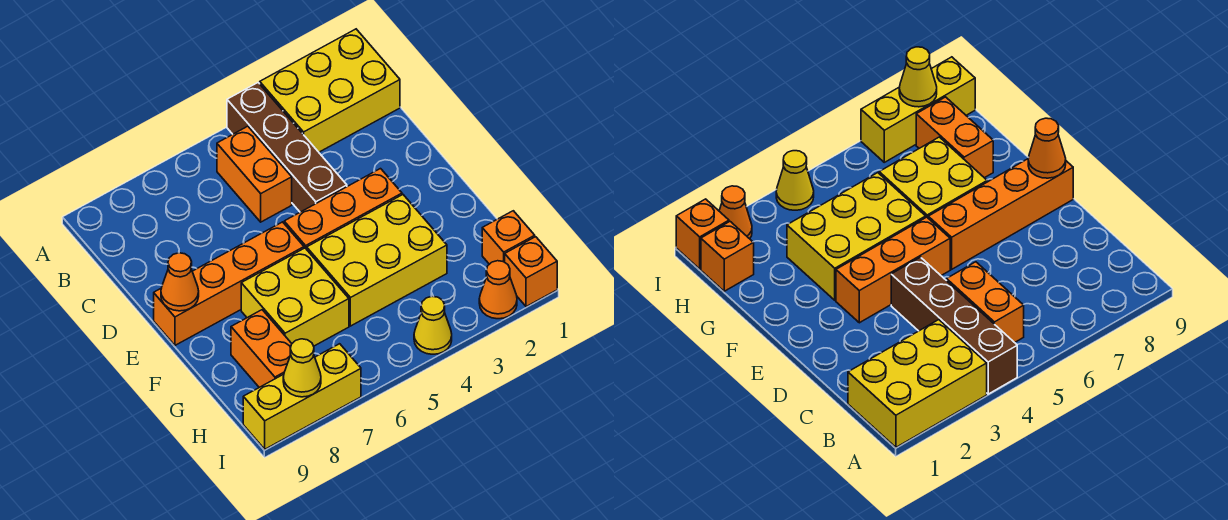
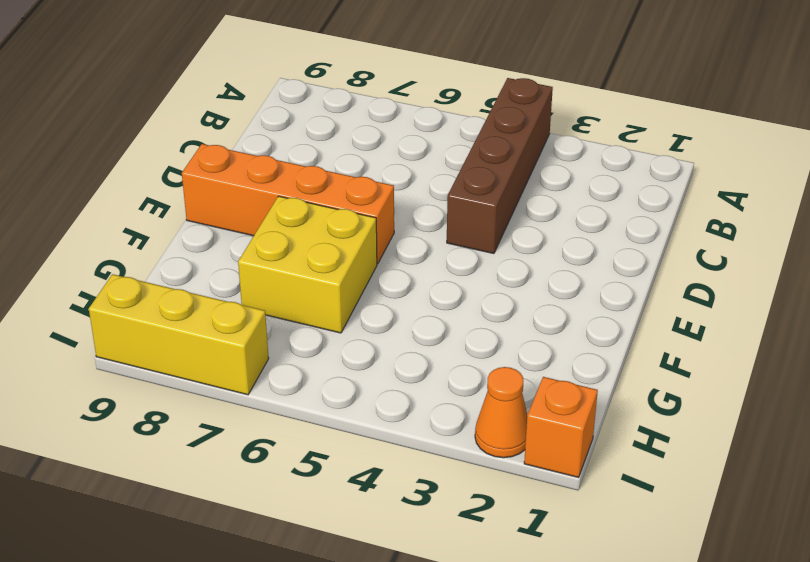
none -> yellow brick A1:B3 level 1
none -> orange brick B5:C5 level 1
none -> orange brick E3:E5 level 1

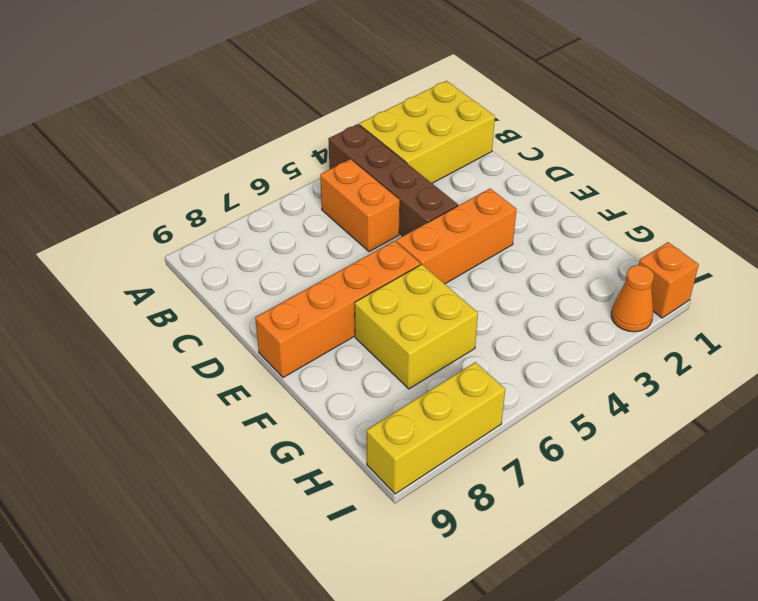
none -> yellow brick F3:G5 level 1
none -> orange brick G8:H8 level 1
none -> orange brick H1 level 1

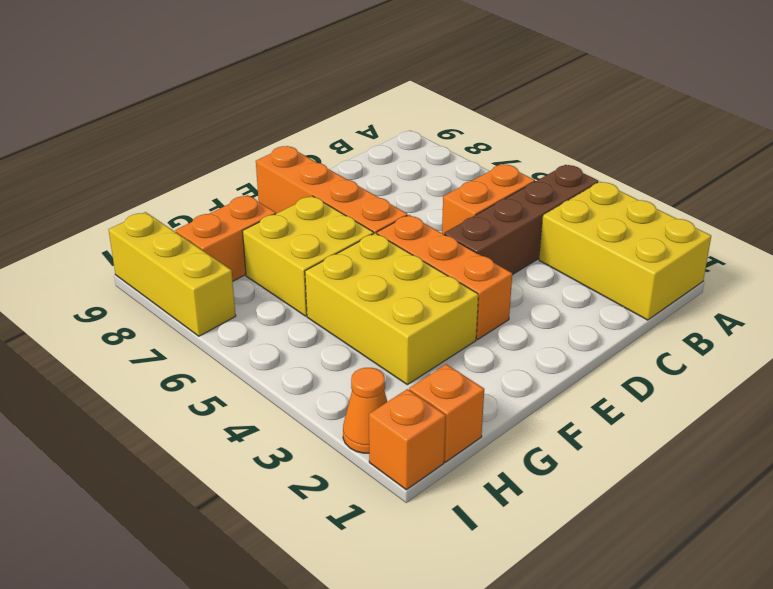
none -> yellow cone I4 level 1
none -> orange cone E9 level 2
none -> yellow cone I8 level 2

